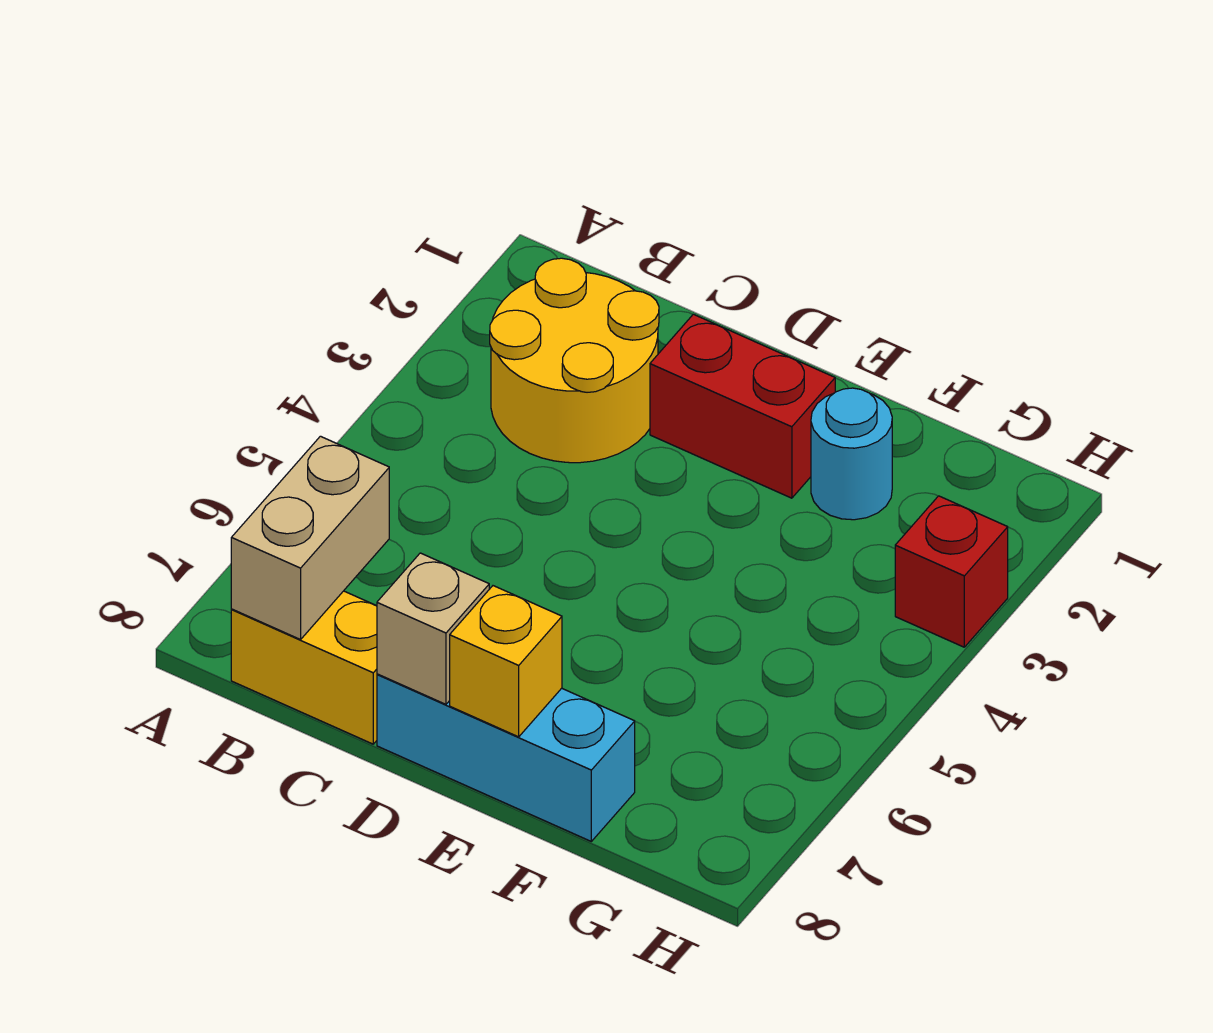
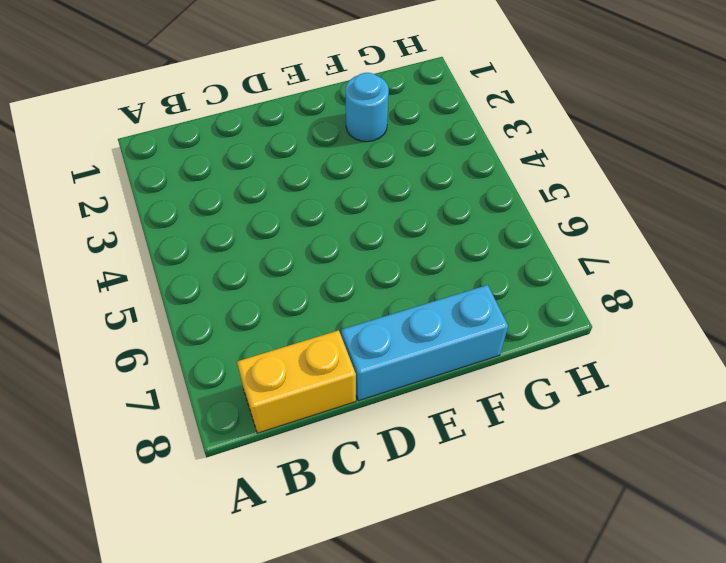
none -> yellow round brick B2:C3 level 1
none -> red brick D2:E2 level 1

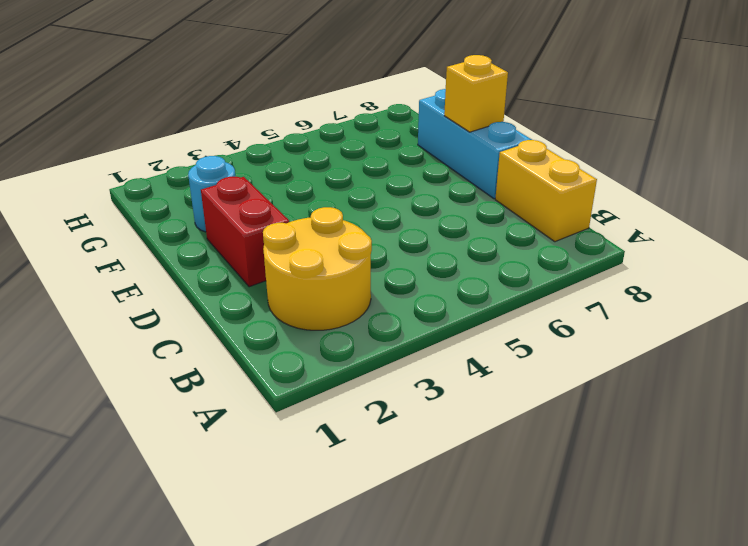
none -> red brick H3 level 1
none -> tan brick B7:B8 level 2

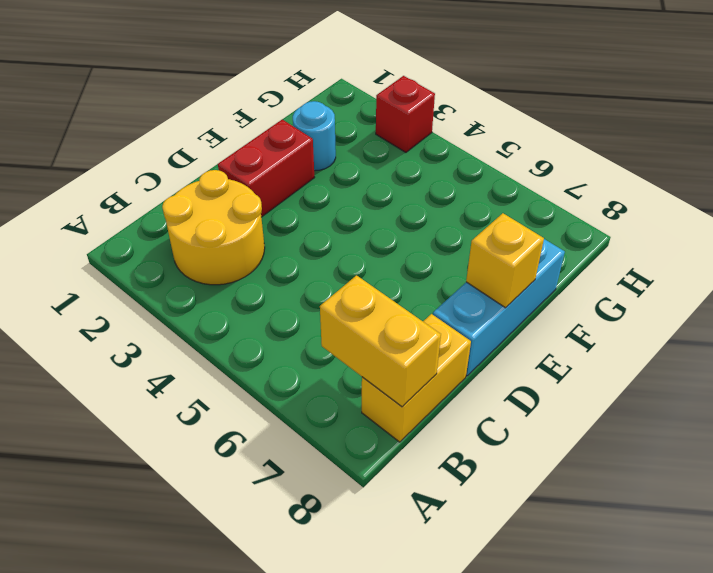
yellow brick B7:B8 level 2 -> tan brick B7:B8 level 2
none -> tan brick D8 level 2

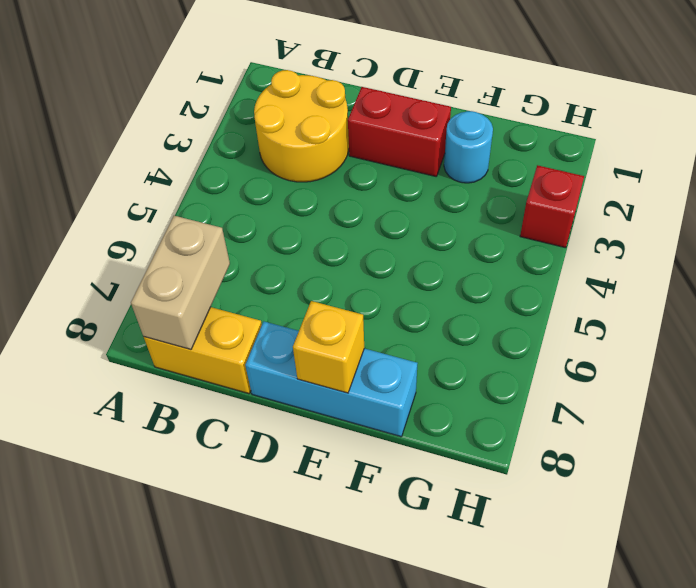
none -> tan brick D8 level 2

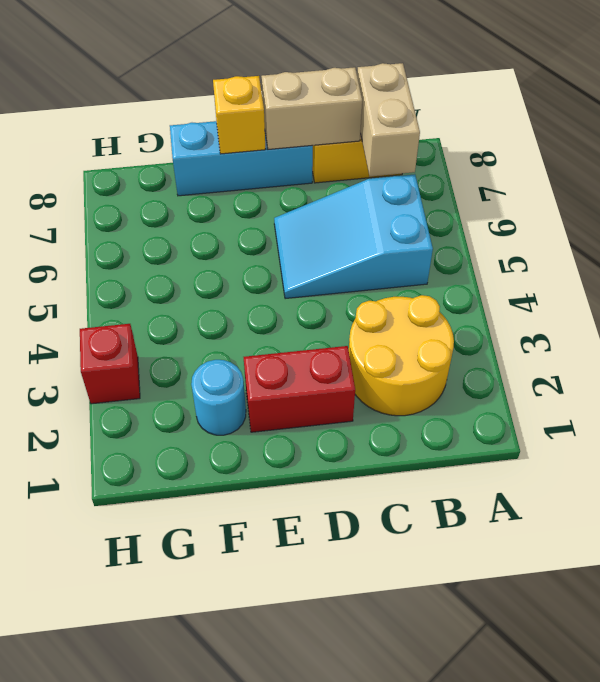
cyan slope B5:D6 level 1 top B -> none
tan brick C8:D8 level 2 -> tan brick D8 level 2

